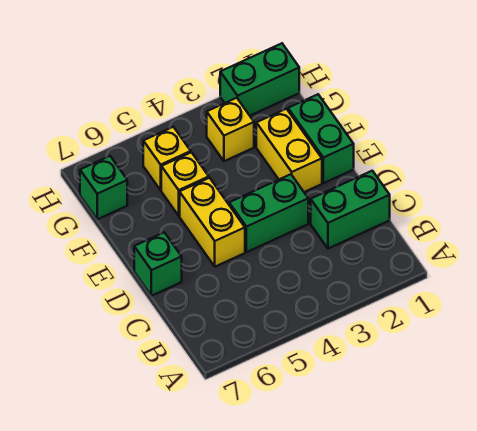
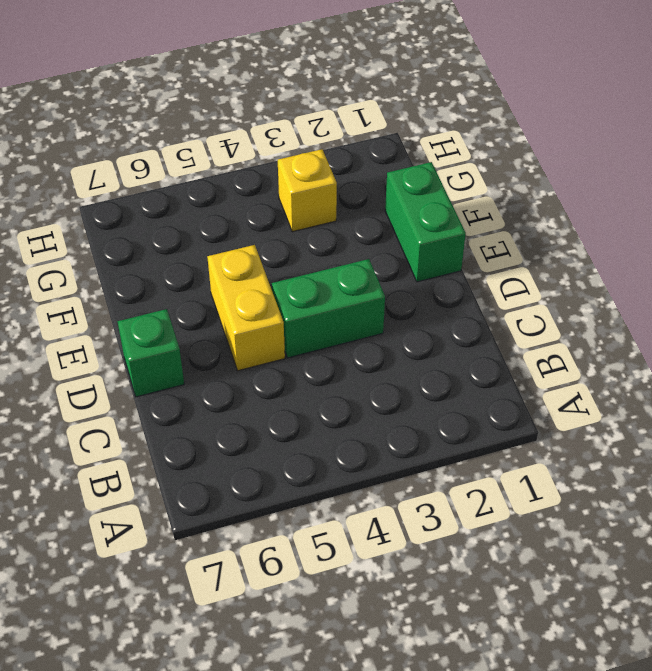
none -> green brick C1:C2 level 1
none -> yellow brick E2:F2 level 1

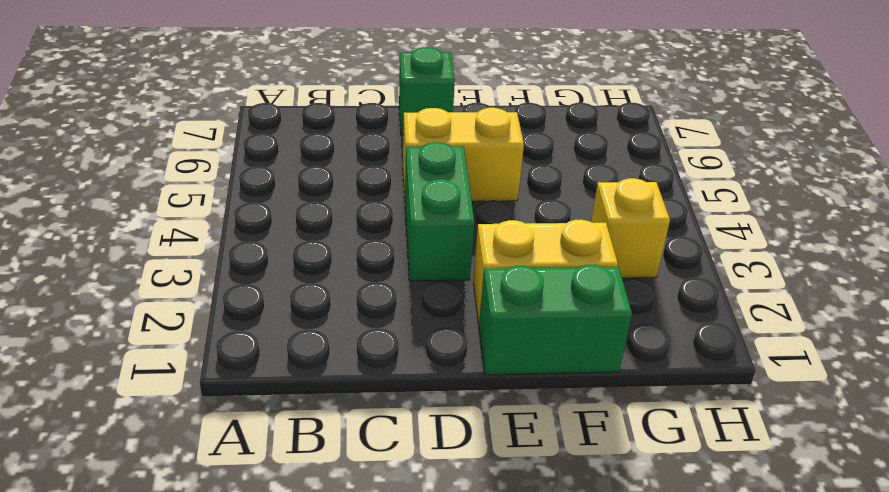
none -> green brick C1:C2 level 1
none -> yellow brick F5 level 1

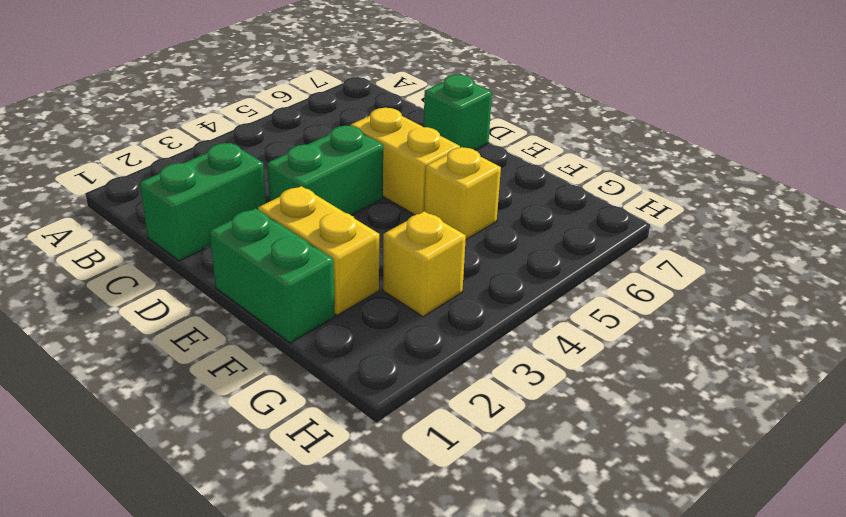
none -> yellow brick G5 level 1
none -> green brick G7 level 1

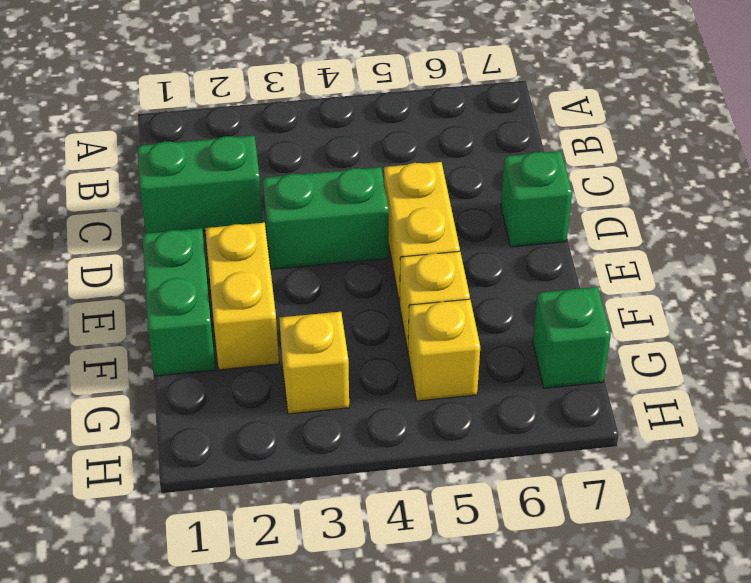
none -> green brick H1:H2 level 1

